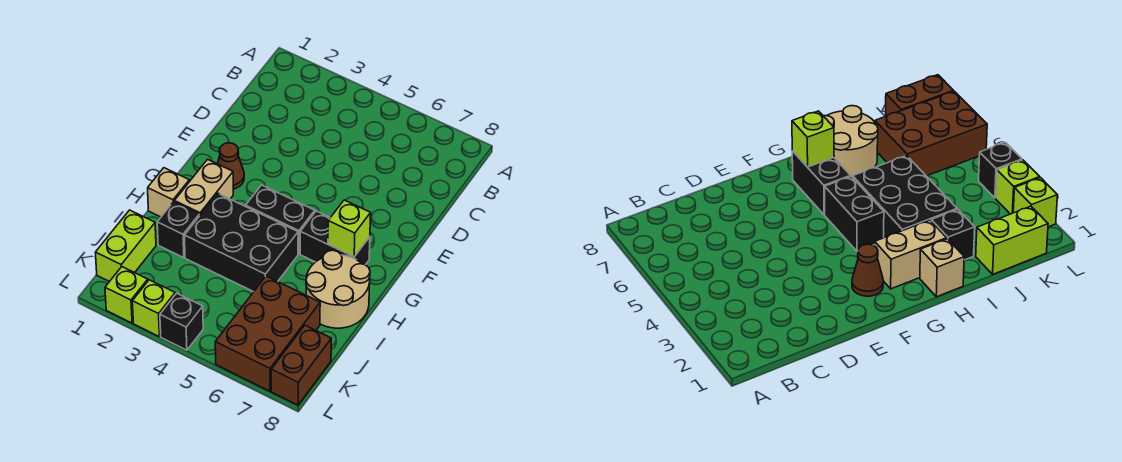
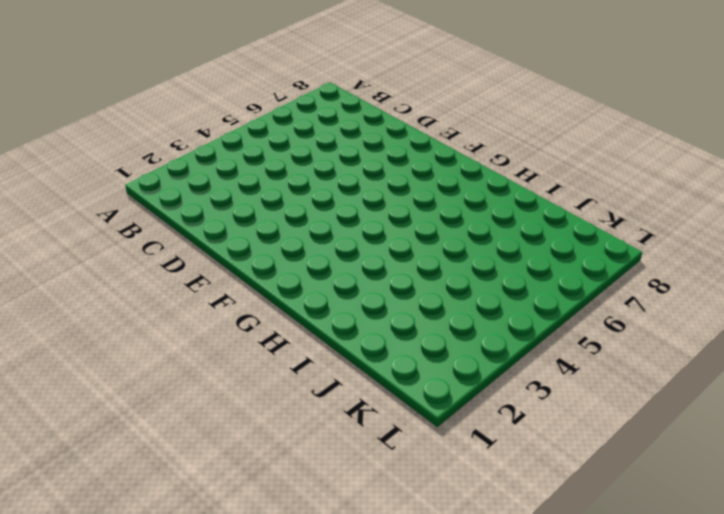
none -> brown cone F2 level 1
none -> tan brick G2:H2 level 1
none -> black brick G4:G5 level 1

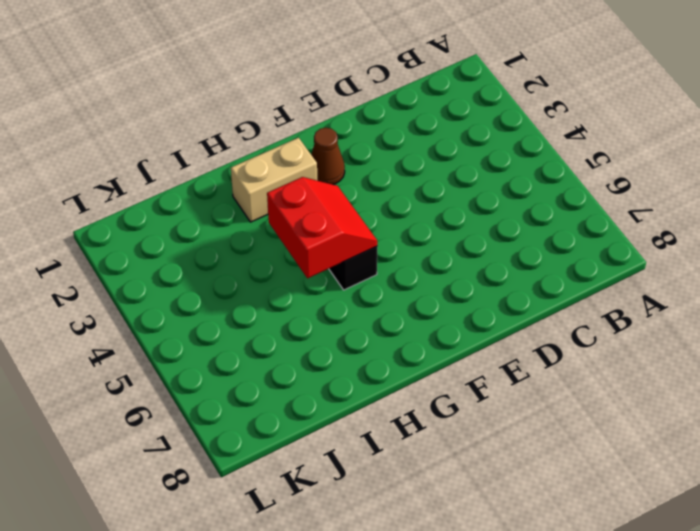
red slope G4:H5 level 2 top H -> none
none -> black brick G6:G7 level 1
none -> tan brick H1 level 1
none -> black brick H3:I5 level 1

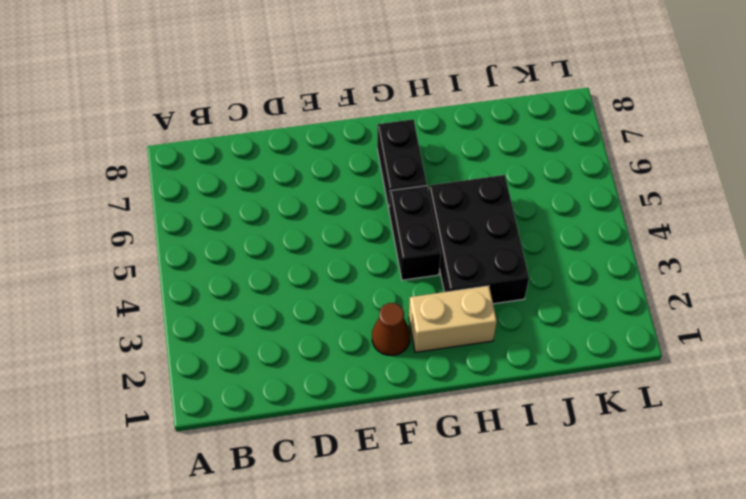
none -> tan brick H1 level 1
none -> tan round brick H7:I8 level 1
none -> black brick I2 level 1

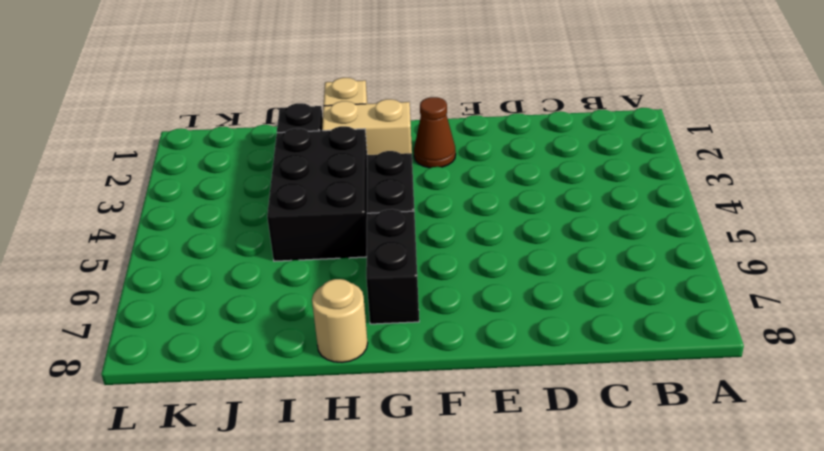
tan round brick H8 level 1 -> tan round brick H7:I8 level 1
none -> lime brick J1:K1 level 1
none -> brown brick J6:L7 level 1
none -> brown brick K8:L8 level 1

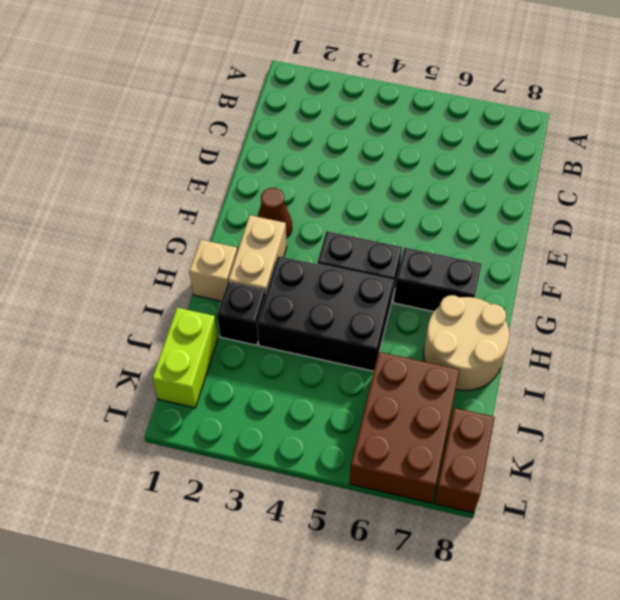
none -> lime brick L2 level 1
none -> lime brick L3 level 1
none -> black brick L4 level 1

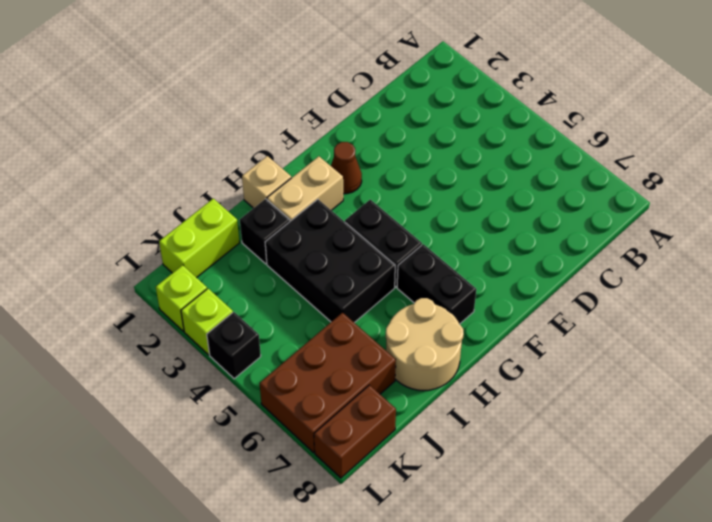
none -> lime brick G7 level 2

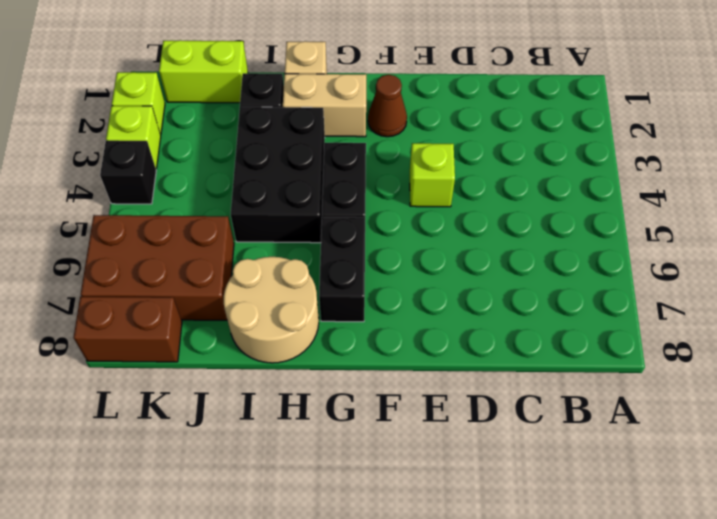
lime brick E4 level 1 -> lime brick G7 level 2

